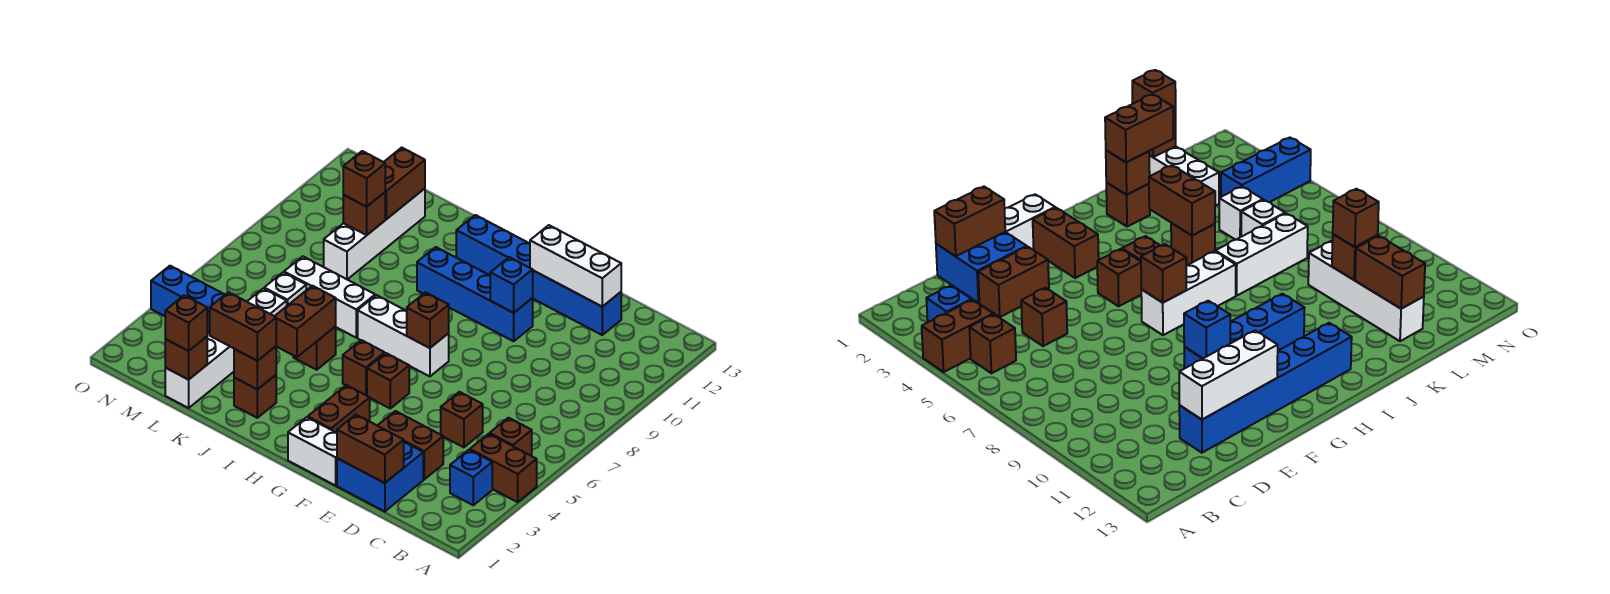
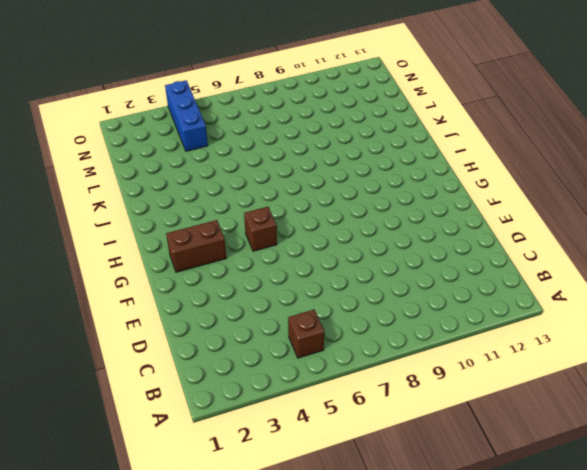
none -> brown brick A4:B4 level 1
none -> blue brick B3 level 1
none -> blue brick D1:E2 level 1
none -> brown brick D3:E3 level 1

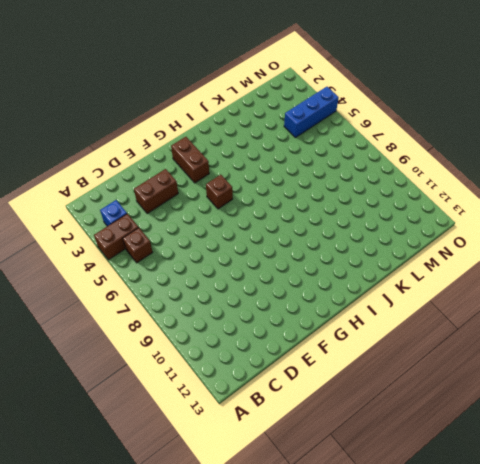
none -> blue brick D1:E2 level 1
none -> brown brick D5 level 1
none -> blue brick D12:I12 level 1
none -> white brick F1:G1 level 1

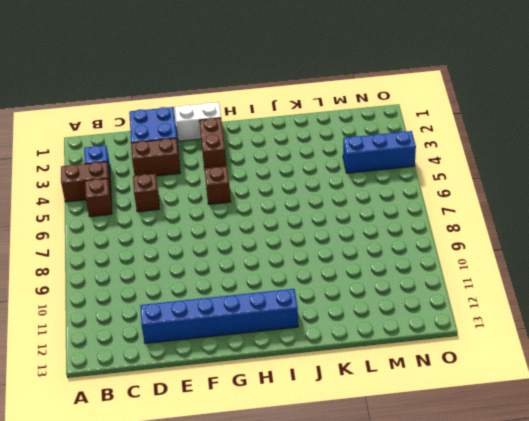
none -> blue brick F10:I10 level 1
none -> white brick G7:I7 level 1
none -> brown brick H5 level 1
none -> brown brick J2 level 1

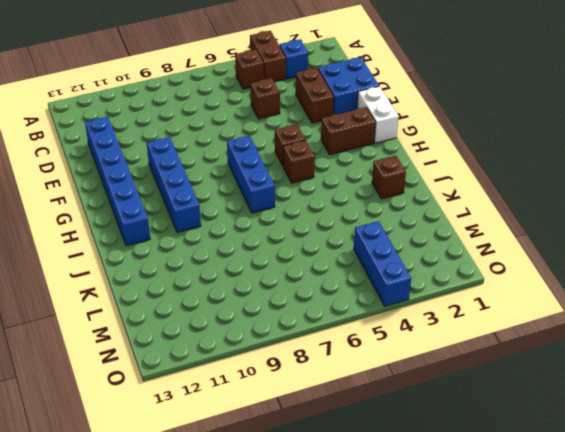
blue brick G7:I7 level 1 -> white brick G7:I7 level 1
none -> brown brick J5 level 1
none -> white brick J7:L7 level 1
none -> white brick L1:L3 level 1
none -> white brick L5 level 1

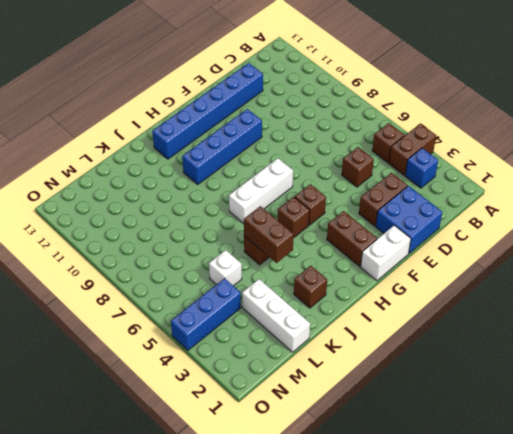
none -> white brick J7:L7 level 1
none -> white brick L6 level 1
none -> white brick L9:L12 level 1
none -> brown brick D1:E1 level 2

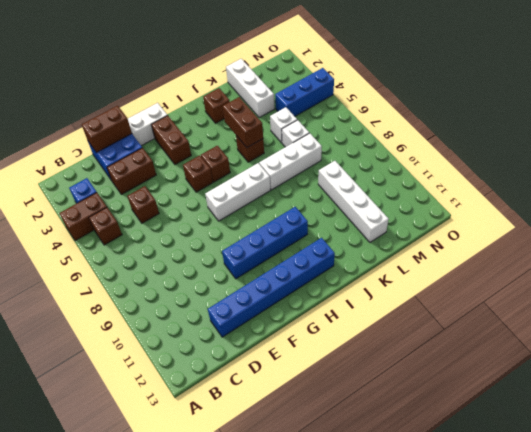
none -> white brick D12:F12 level 2
none -> blue brick F10 level 2
none -> brown brick G7 level 2
none -> brown brick J2 level 2

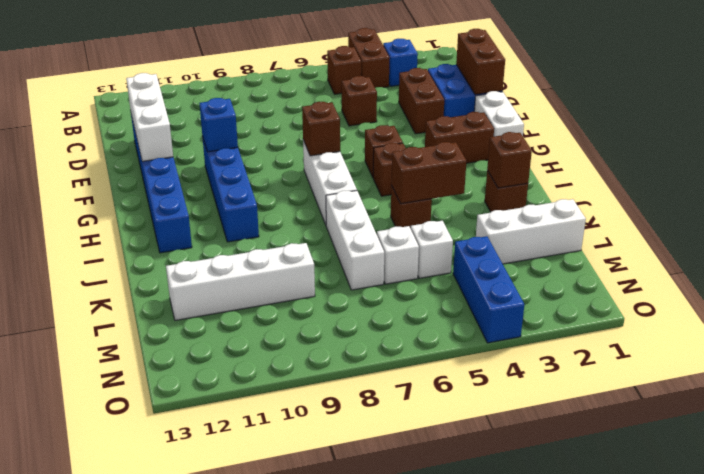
none -> brown brick L1 level 2
none -> brown brick L10 level 2
none -> brown brick L11:L12 level 2
none -> brown brick J2:K2 level 3

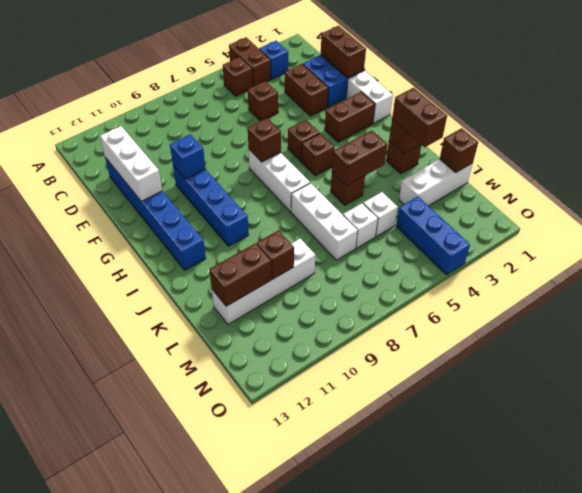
none -> brown brick L1 level 3
none -> brown brick L10 level 3

